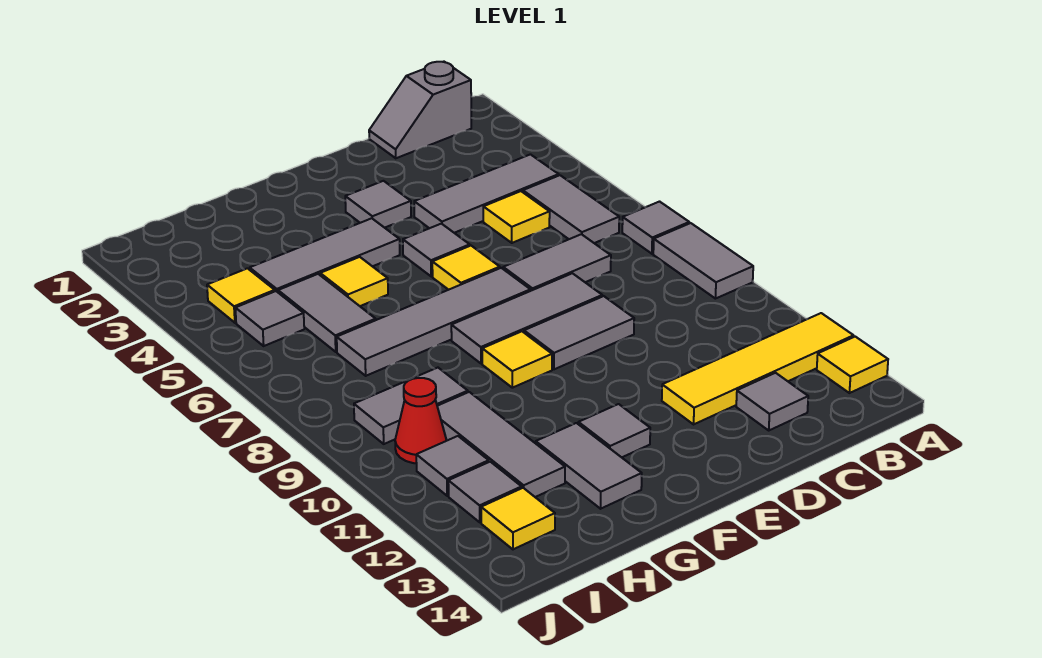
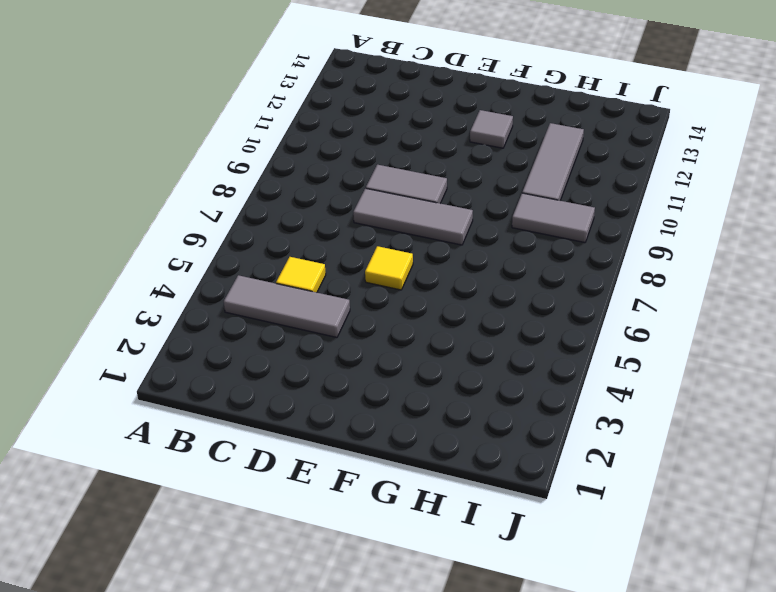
none -> grey tile A7 level 1
none -> grey tile A8:A9 level 1
none -> yellow tile A12:D12 level 1
none -> yellow tile A13 level 1

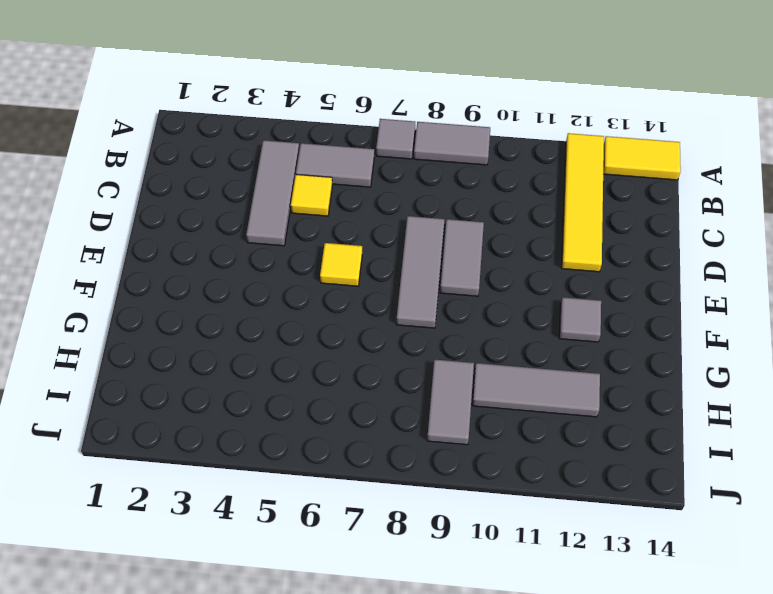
yellow tile A13:A14 level 1 -> yellow tile A13 level 1
none -> grey slope B1:C1 level 1 top B
none -> grey tile C7:D7 level 1
none -> grey tile C13 level 1
none -> grey tile E3 level 1

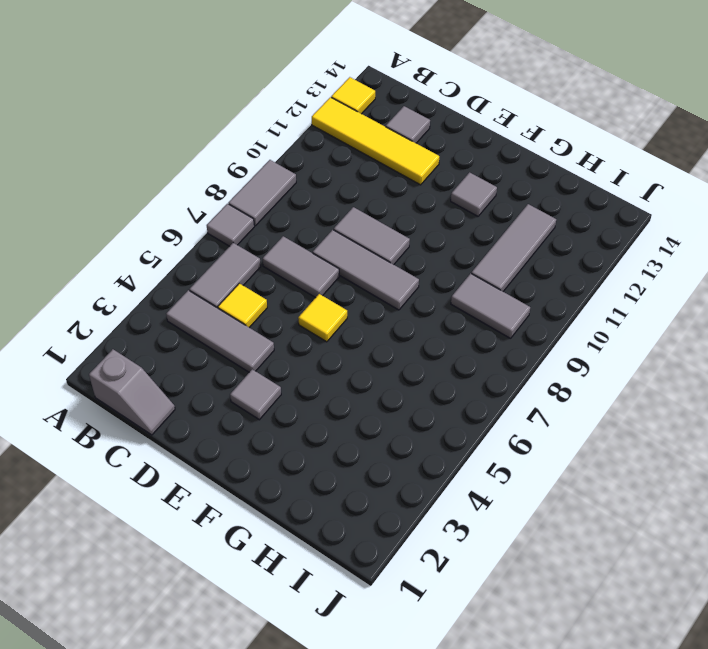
none -> grey tile E5 level 1
none -> grey tile E7:H7 level 1
none -> grey tile F4:H4 level 1
none -> yellow tile F9 level 1

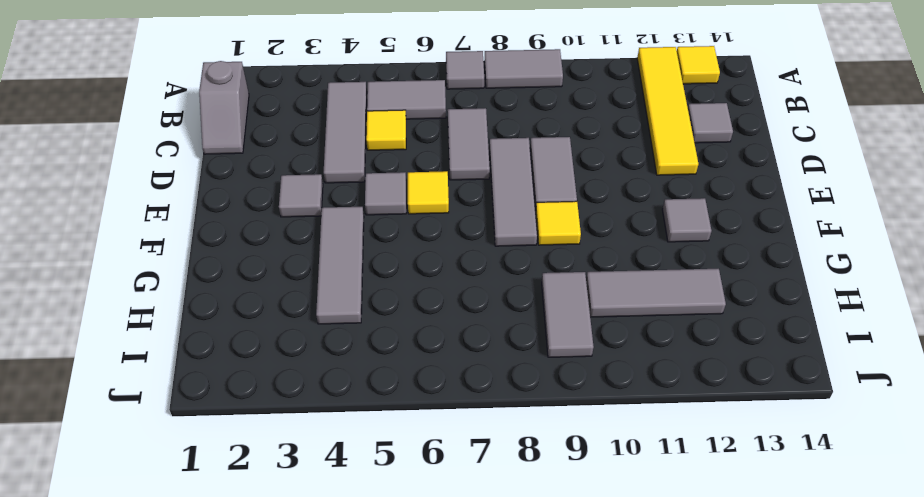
none -> grey tile E7:H7 level 1
none -> yellow tile G5 level 1
none -> grey tile G12:G13 level 1
none -> grey tile H5:H6 level 1

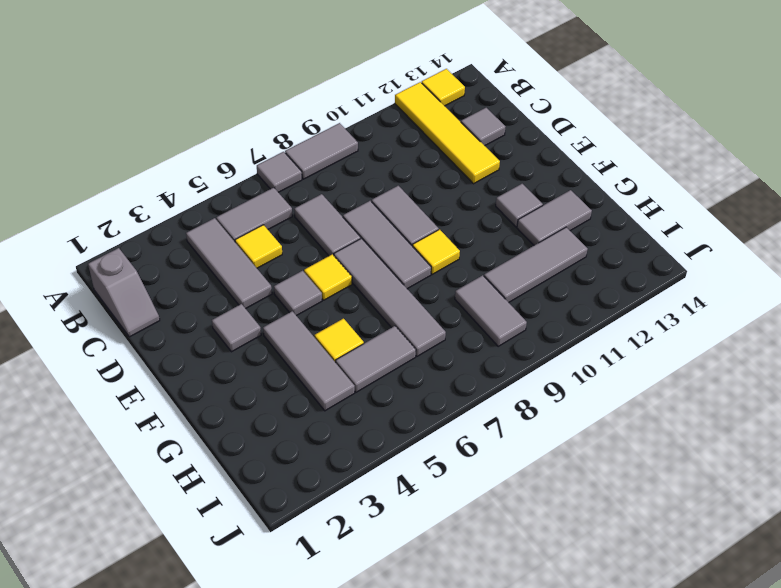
none -> yellow tile I4 level 1
none -> grey tile I5 level 1
none -> red cone I10 level 1
none -> grey tile I11 level 1

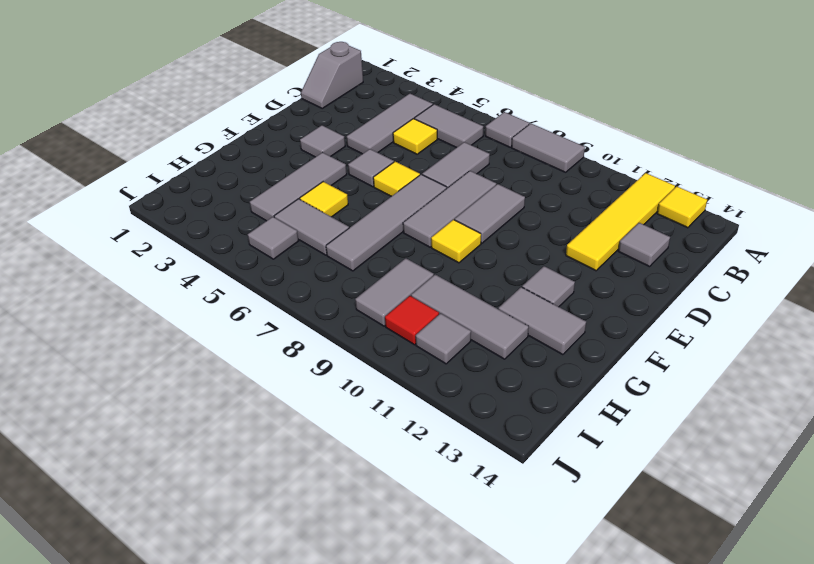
red tile I10 level 1 -> red cone I10 level 1
none -> yellow tile I4 level 1
none -> grey tile I12 level 1
none -> yellow tile I13 level 1

